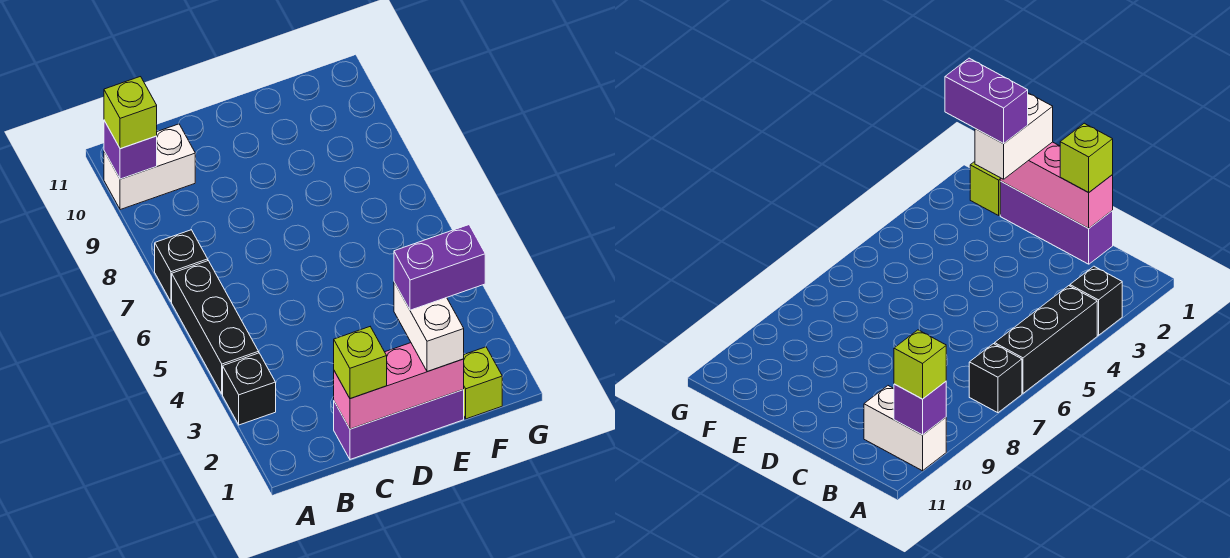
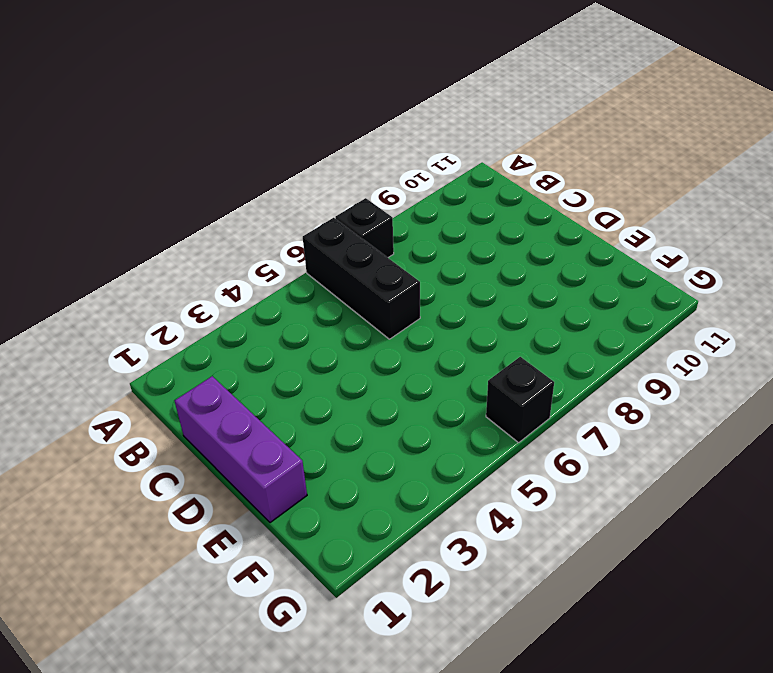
black brick A6:C6 level 1 -> black brick A4:A6 level 1
black brick G6 level 1 -> black brick A3 level 1
none -> white brick A10:B10 level 1
none -> lime brick F1 level 1
none -> purple brick A10 level 2

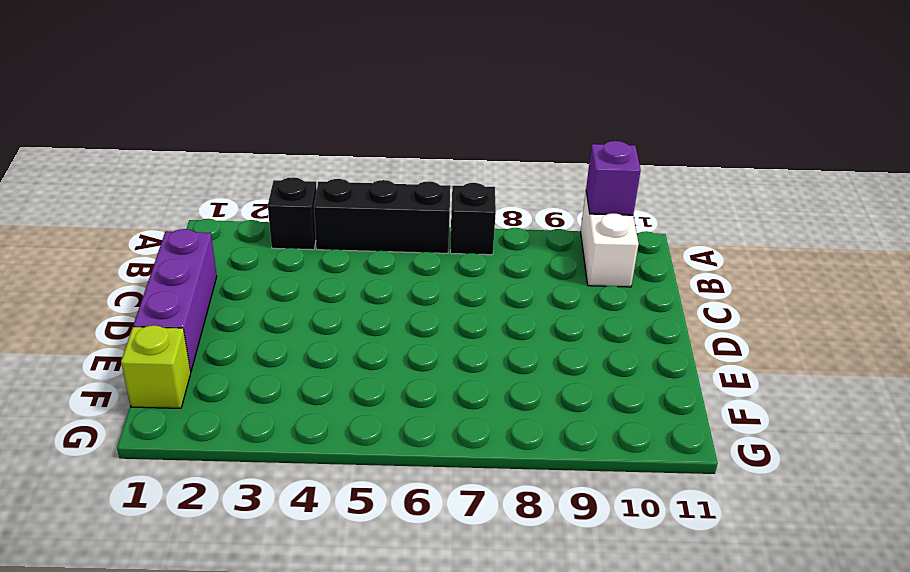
none -> pink brick C1:E1 level 2
none -> lime brick A10 level 3
none -> lime brick C1 level 3

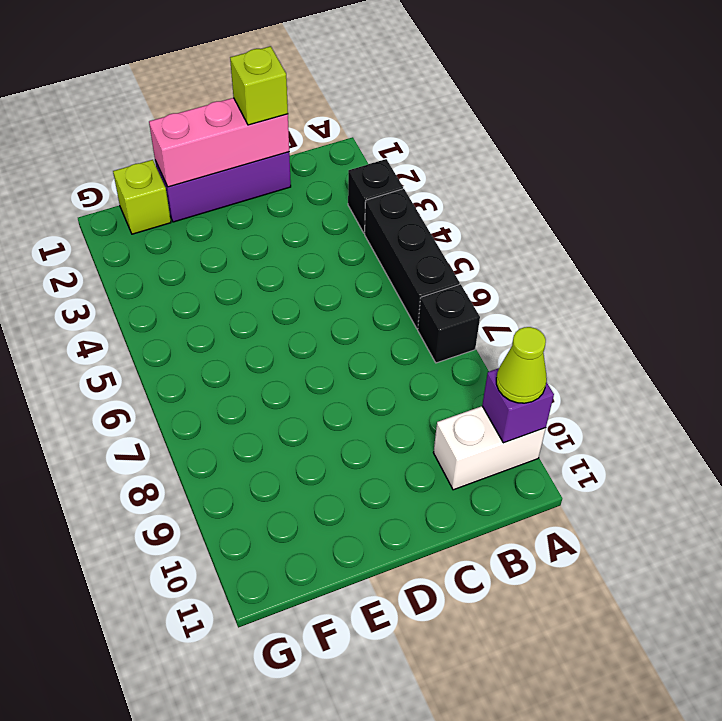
lime cone A10 level 3 -> lime brick A10 level 3
none -> white brick E1:E2 level 3
none -> purple brick E2:F2 level 4

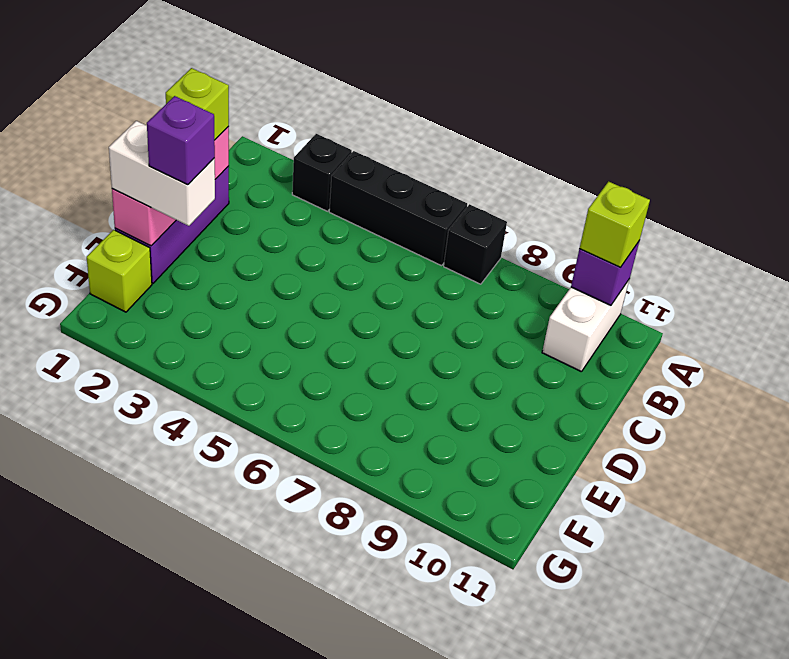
purple brick E2 level 4 -> purple brick E2:F2 level 4

